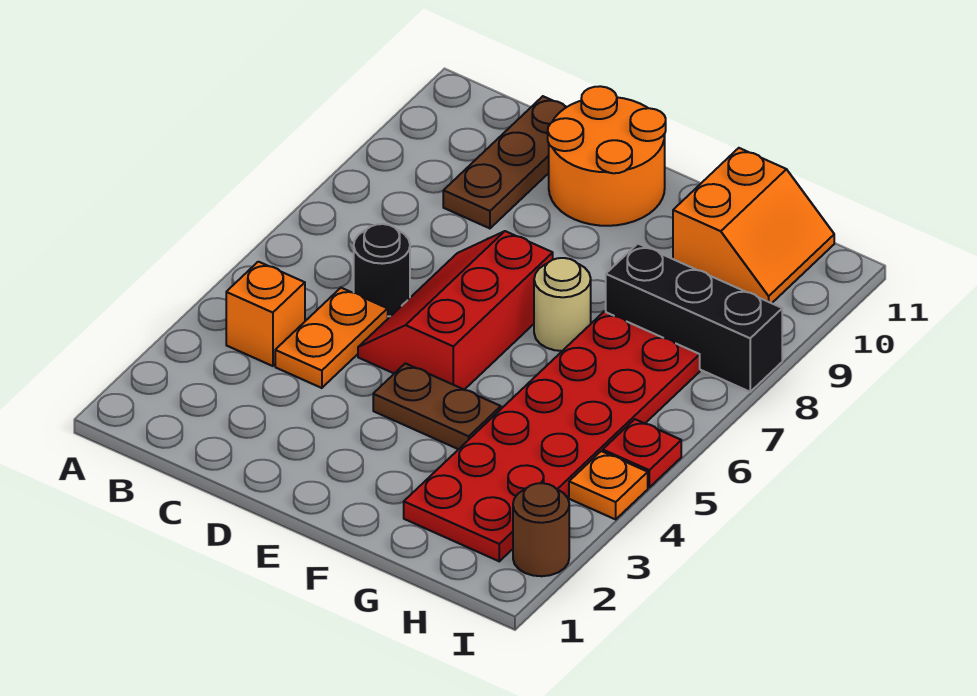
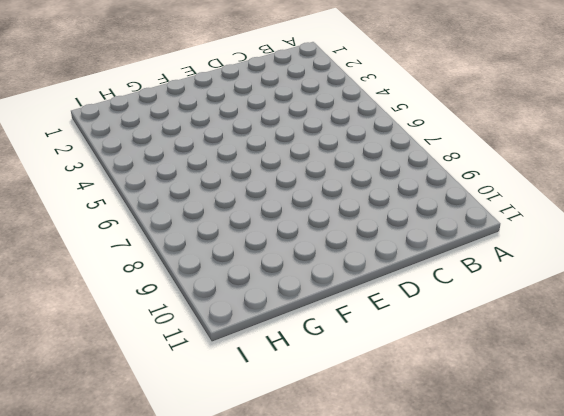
none -> orange brick B4 level 1
none -> orange plate C4:C5 level 1
none -> black round brick C6 level 1

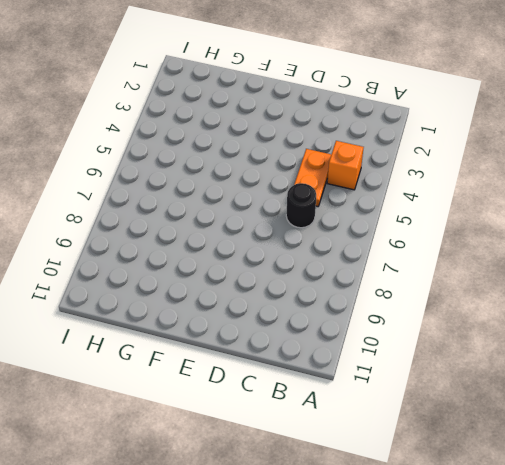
none -> brown plate C9:C11 level 1
none -> red slope D5:E7 level 1 top E
none -> orange round brick D10:E11 level 1

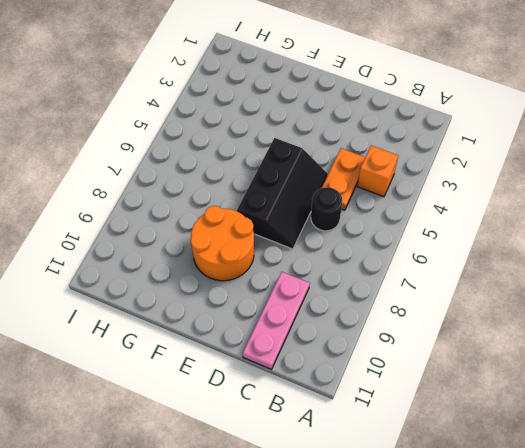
pink plate C9:C11 level 1 -> brown plate C9:C11 level 1
black slope D5:E7 level 1 top E -> red slope D5:E7 level 1 top E
orange round brick E8:F9 level 1 -> orange round brick D10:E11 level 1
none -> brown plate E4:F4 level 1
none -> tan round brick F7 level 1
none -> red plate G2:H7 level 1

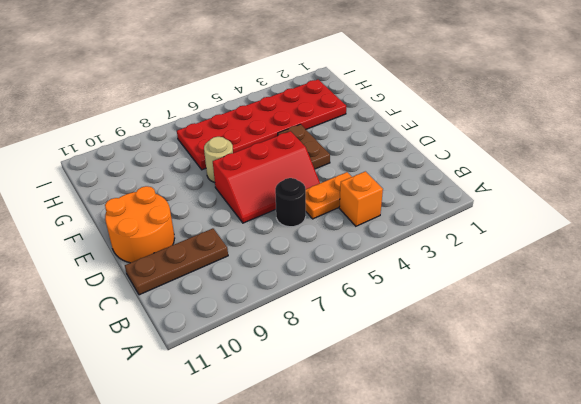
none -> black brick G8:I8 level 1
none -> orange slope G10:H11 level 1 top G
none -> brown round brick I2 level 1

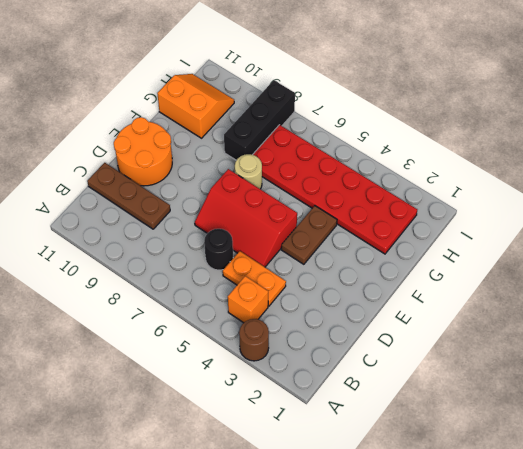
brown round brick A3 level 1 -> brown round brick I2 level 1
none -> orange plate I4 level 1
none -> red plate I5 level 1

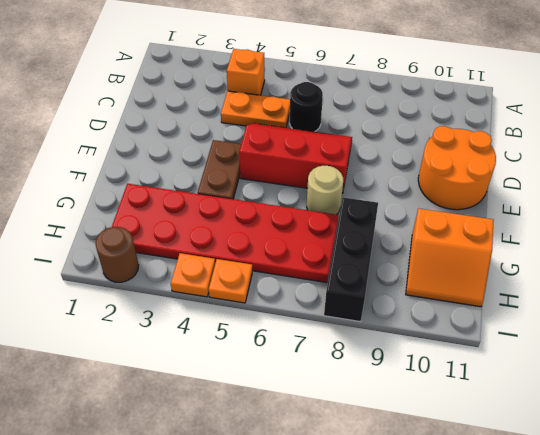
orange plate I5 level 1 -> red plate I5 level 1
none -> brown plate C9:C11 level 1

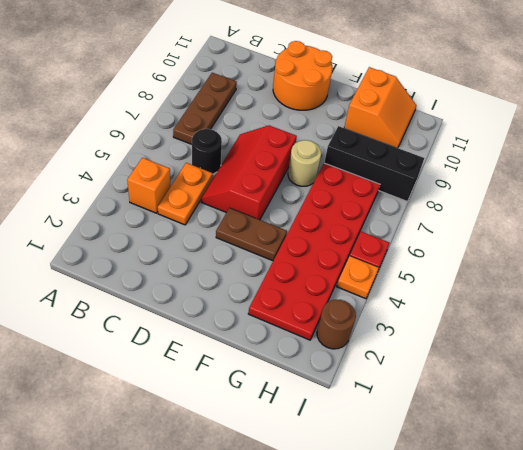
brown plate B7:B9 level 1 -> brown plate C9:C11 level 1

